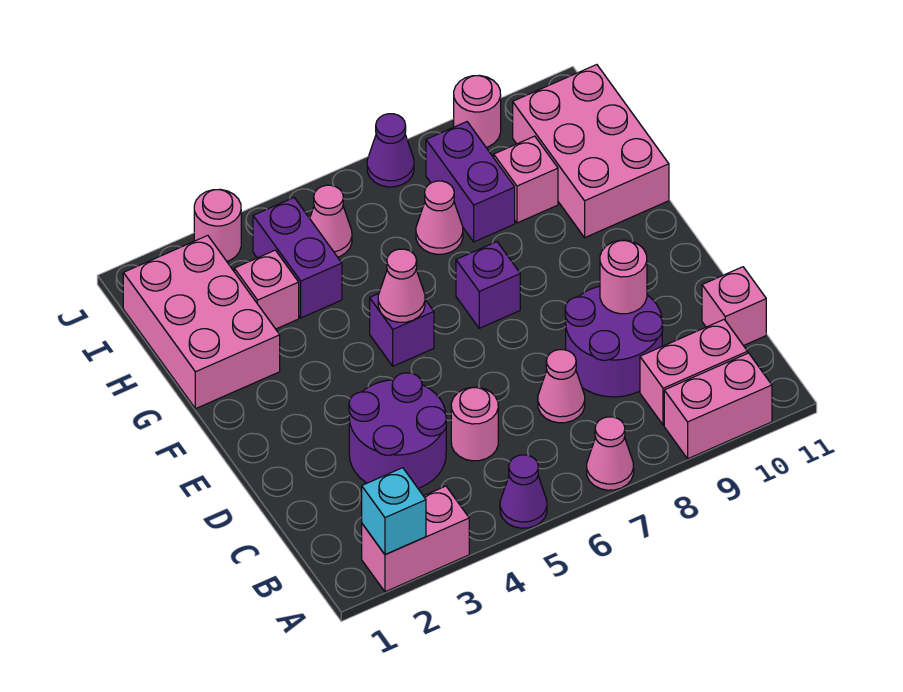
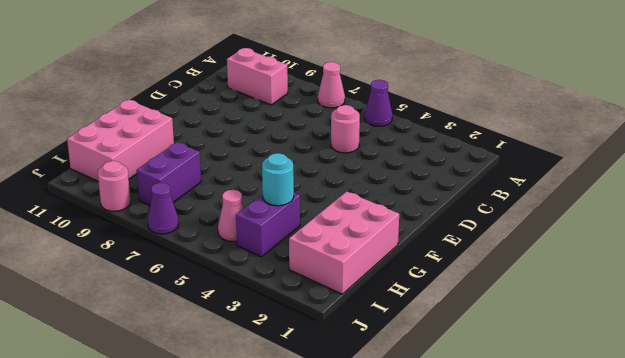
cyan round brick H4 level 2 -> none
none -> pink brick A2:A3 level 1
none -> pink brick A9:A10 level 1
none -> purple round brick C3:D4 level 1

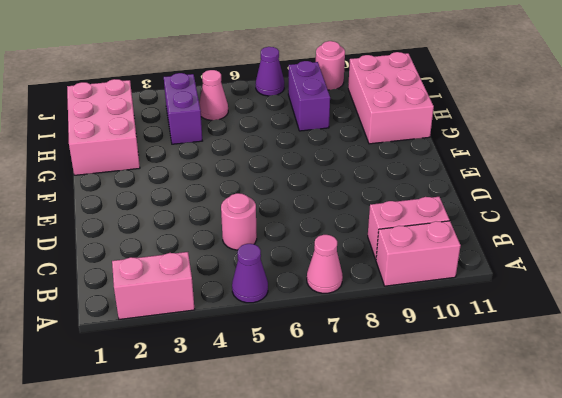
none -> purple round brick C3:D4 level 1
none -> pink cone C7 level 1
none -> purple round brick C8:D9 level 1

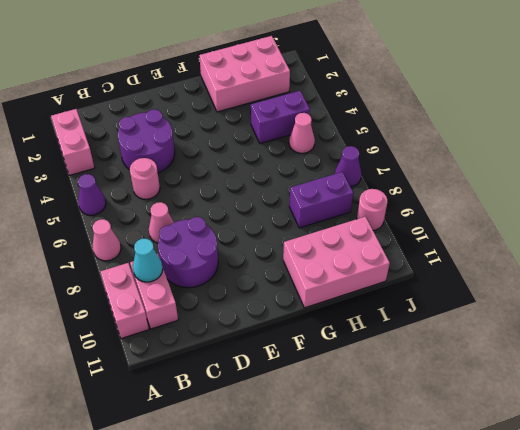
cyan cone B9 level 2 -> none
none -> pink brick C11 level 1
none -> purple brick F5 level 1
none -> purple brick F7 level 1

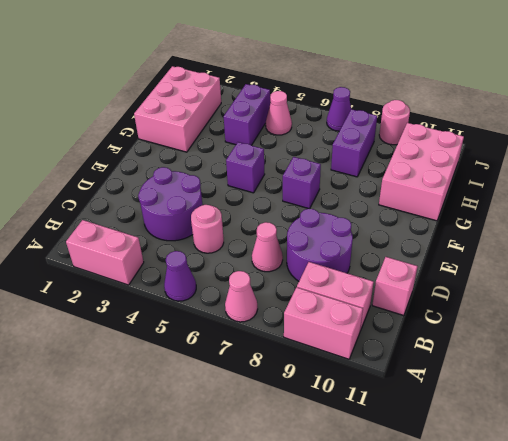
none -> pink brick H3 level 1
none -> pink cone H7 level 1
none -> pink brick H9 level 1

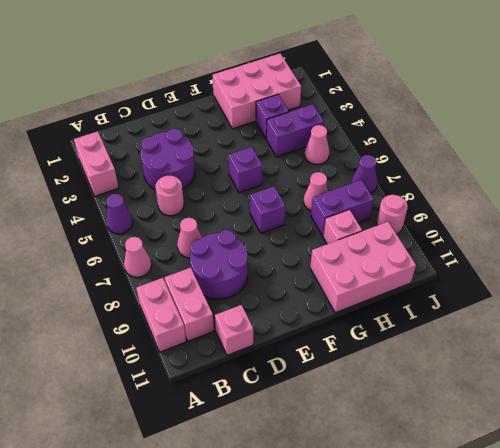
purple brick H3 level 1 -> pink brick H3 level 1
none -> pink round brick J3 level 1
none -> cyan brick A2 level 2
none -> pink round brick D9 level 2

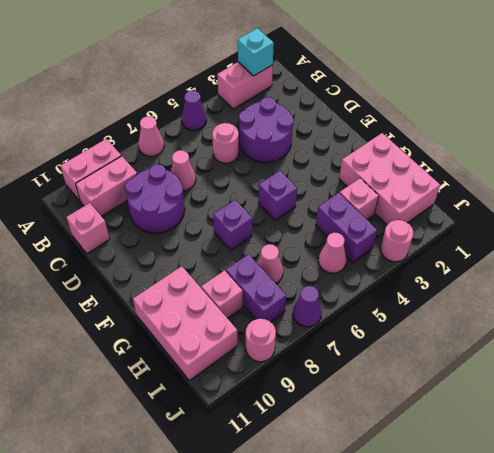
none -> pink round brick D9 level 2
none -> pink cone F5 level 2

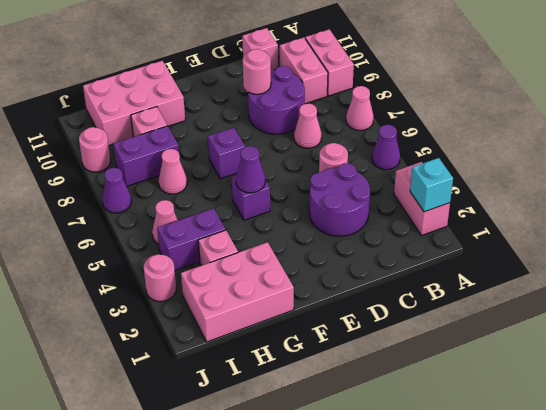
purple cone F5 level 2 -> pink cone F5 level 2

